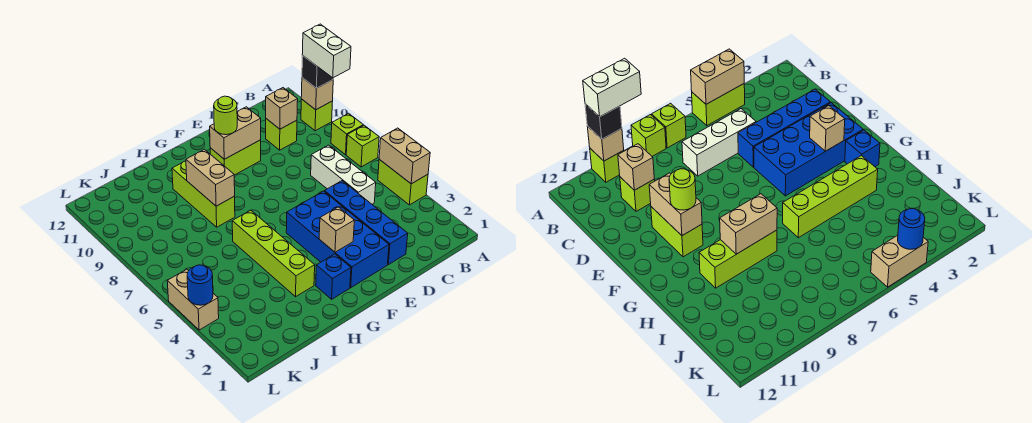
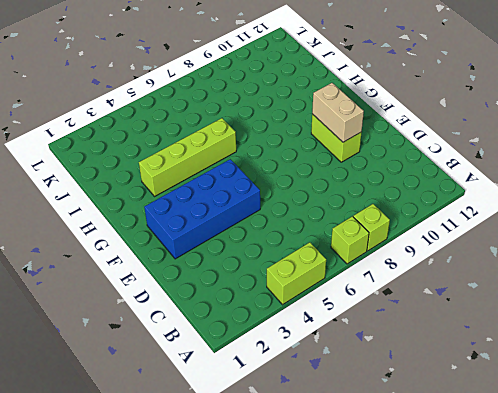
none -> lime brick A10 level 1
none -> white brick C5:C7 level 1
none -> lime brick C10 level 1

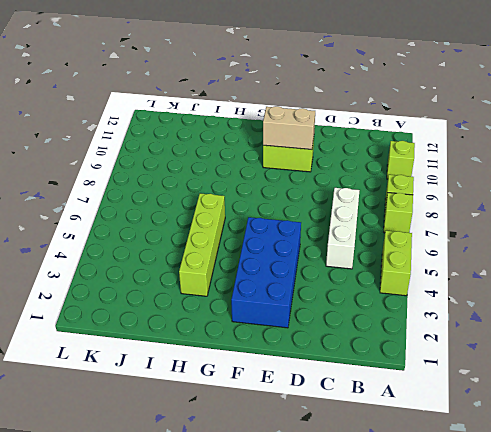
none -> lime brick C10 level 1
none -> blue brick D2:D5 level 1
none -> blue brick G2 level 1

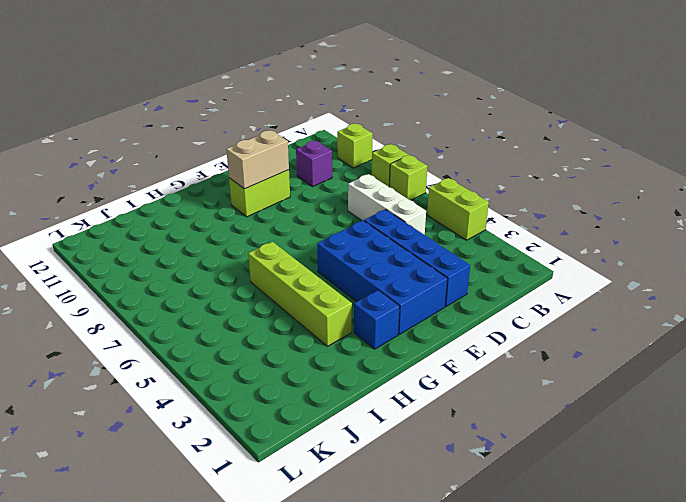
purple brick C10 level 1 -> lime brick C10 level 1
none -> lime brick H8:H10 level 1
none -> tan brick L4:L5 level 1
none -> tan brick A4:A5 level 2

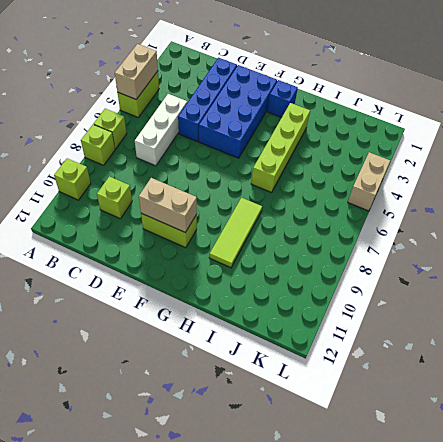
lime tile H8:H10 level 1 -> lime brick H8:H10 level 1
none -> tan brick A10 level 2
none -> tan brick C10 level 2
none -> tan brick F3 level 2

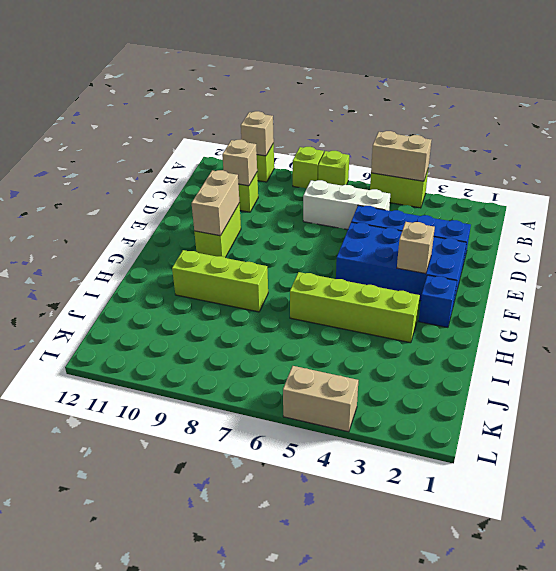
none -> tan brick H8:H9 level 2
none -> blue round brick L4 level 2
none -> black brick A10 level 3

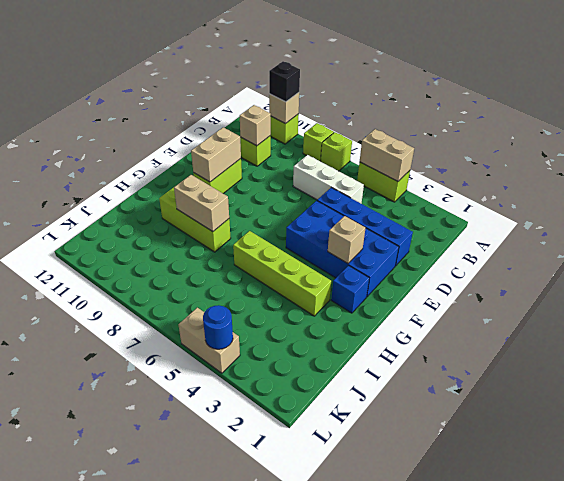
none -> lime round brick F10 level 3
none -> white brick A9:A10 level 4

